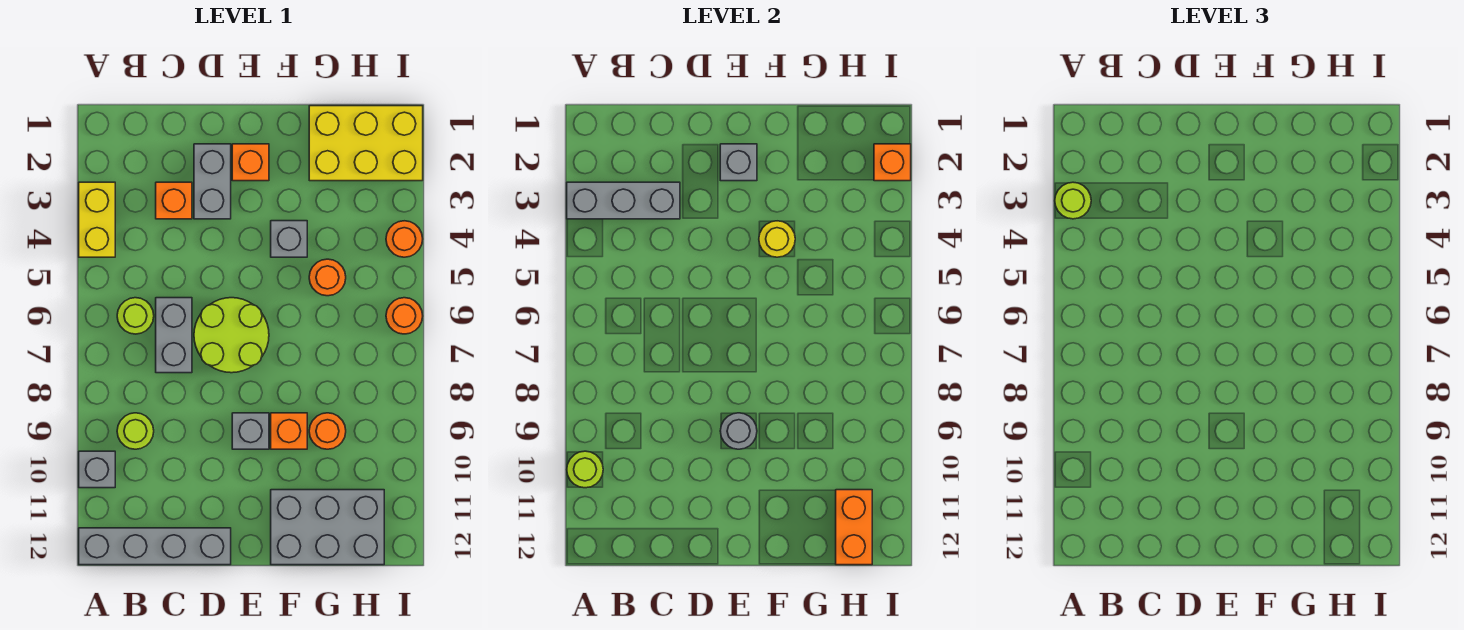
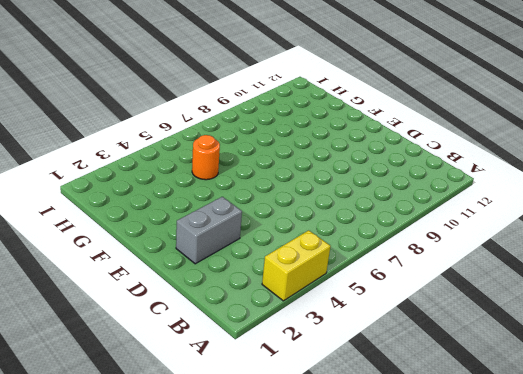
none -> grey brick A10 level 1
none -> grey brick A12:D12 level 1
none -> lime round brick B6 level 1

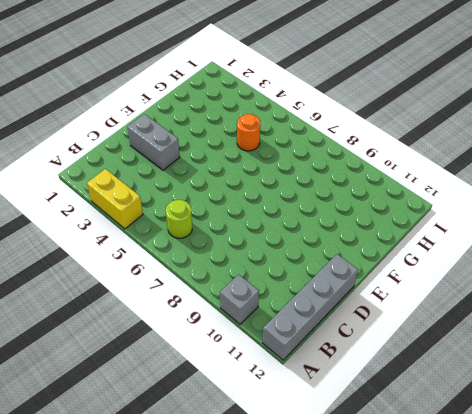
none -> lime round brick B9 level 1
none -> orange brick C3 level 1
none -> grey brick C6:C7 level 1

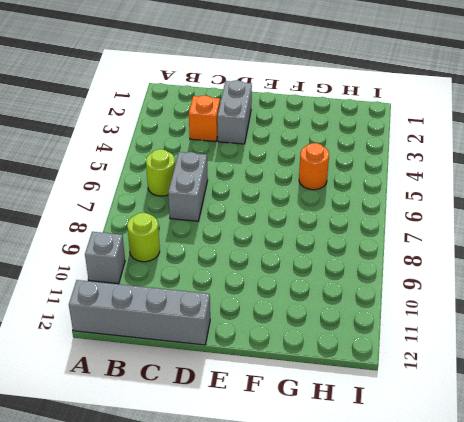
none -> yellow brick A3:A4 level 1
none -> lime round brick D6:E7 level 1
none -> orange brick E2 level 1

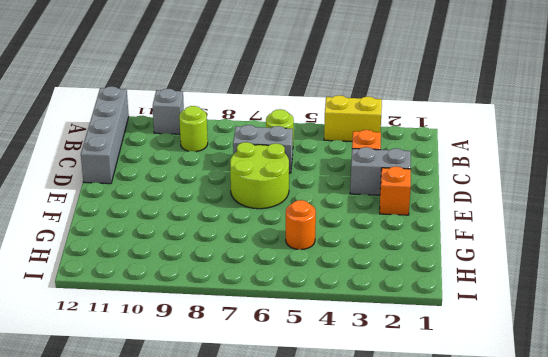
none -> grey brick E9 level 1
none -> grey brick F4 level 1
none -> orange brick F9 level 1

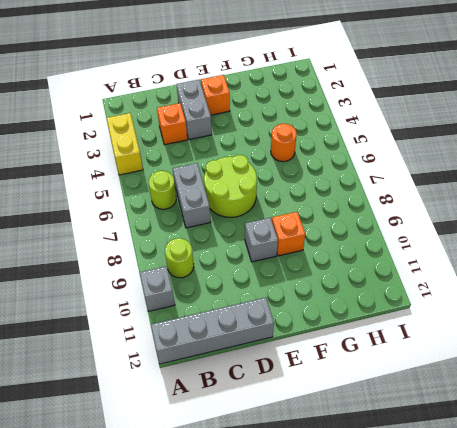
none -> grey brick F4 level 1
none -> grey brick F11:H12 level 1
none -> yellow brick G1:I2 level 1

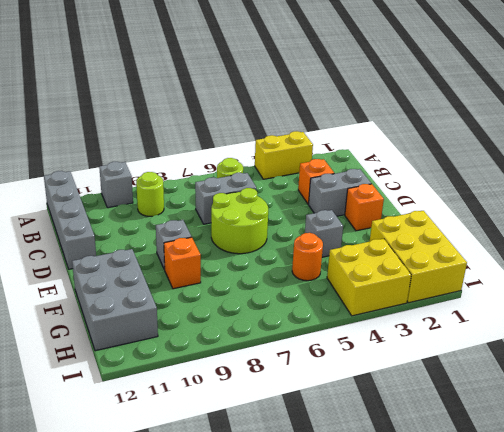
yellow brick H3:I4 level 1 -> orange round brick I4 level 1
none -> orange round brick G9 level 1
none -> orange round brick I6 level 1
none -> grey brick A3:C3 level 2

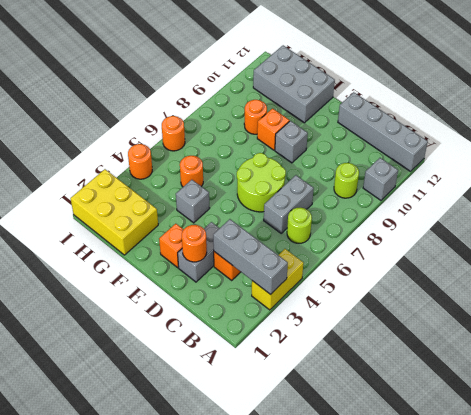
orange round brick D2 level 2 -> none
none -> lime round brick A10 level 2
none -> grey brick E2 level 2
none -> grey round brick E9 level 2

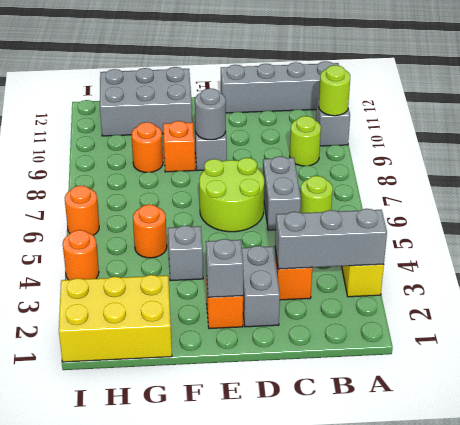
none -> yellow round brick F4 level 2
none -> orange brick H11:H12 level 2
none -> orange brick I2 level 2

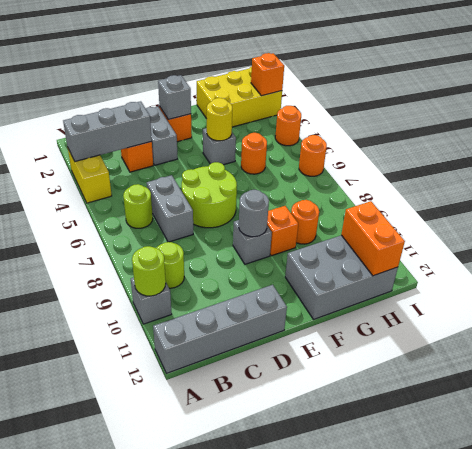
none -> lime round brick A3 level 3

